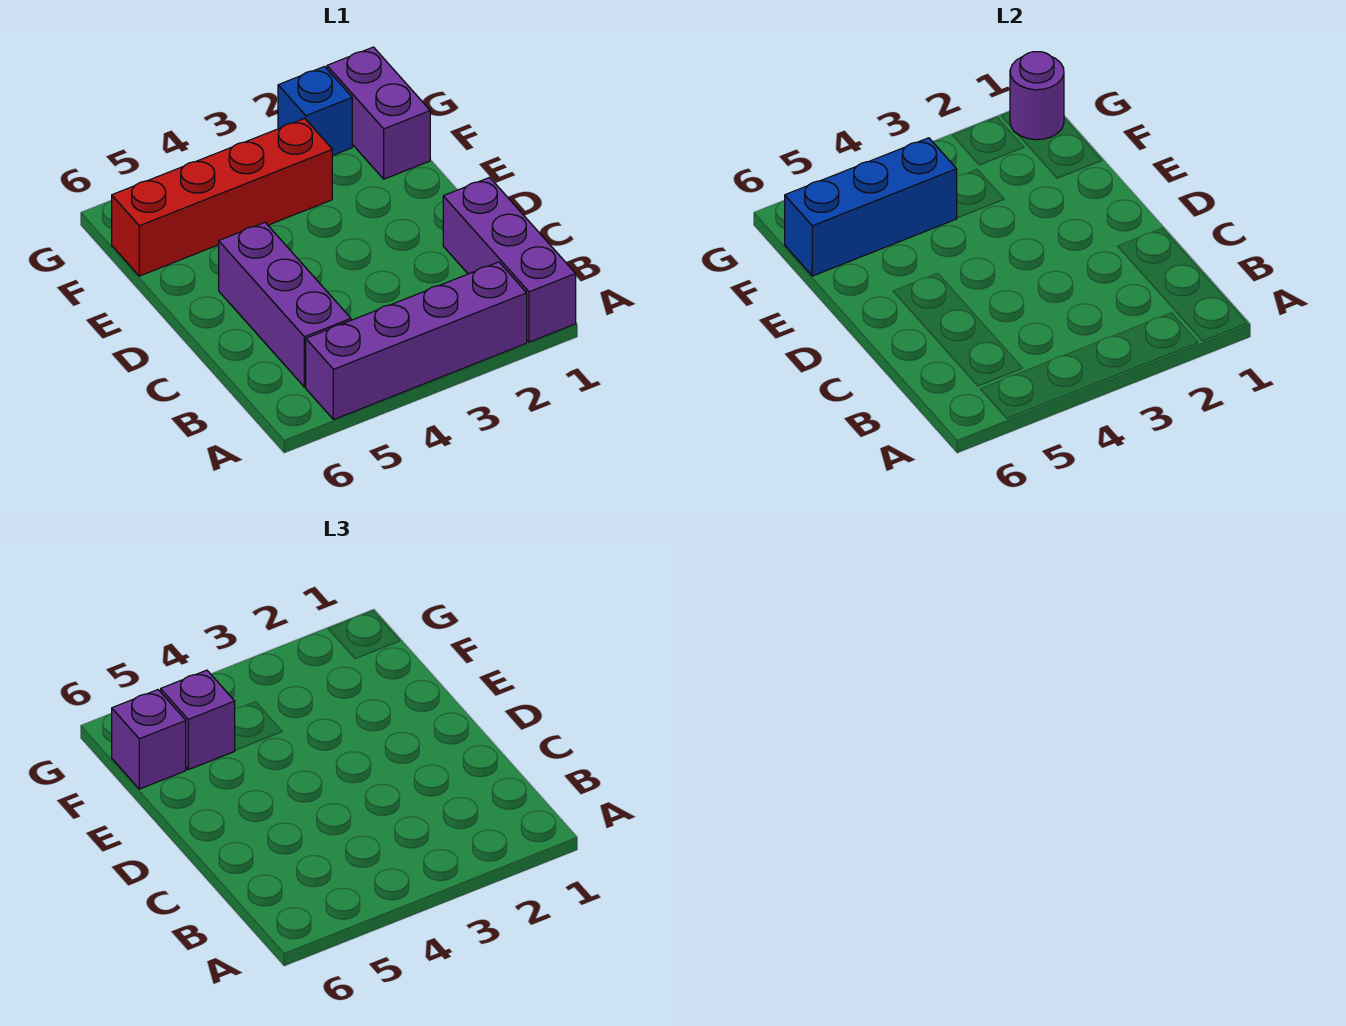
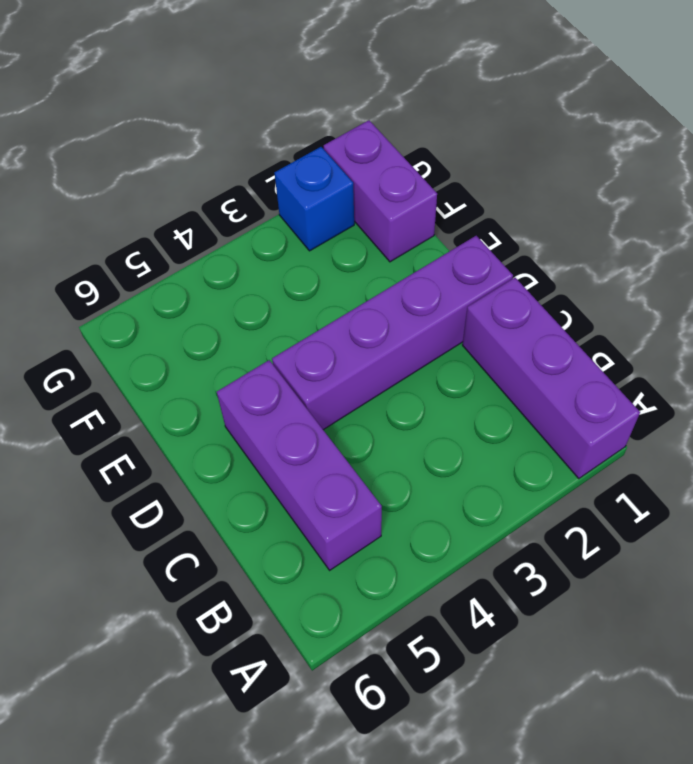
purple brick D1:D4 level 1 -> purple brick A2:A5 level 1
none -> red brick F3:F6 level 1
none -> blue brick F4:F6 level 2

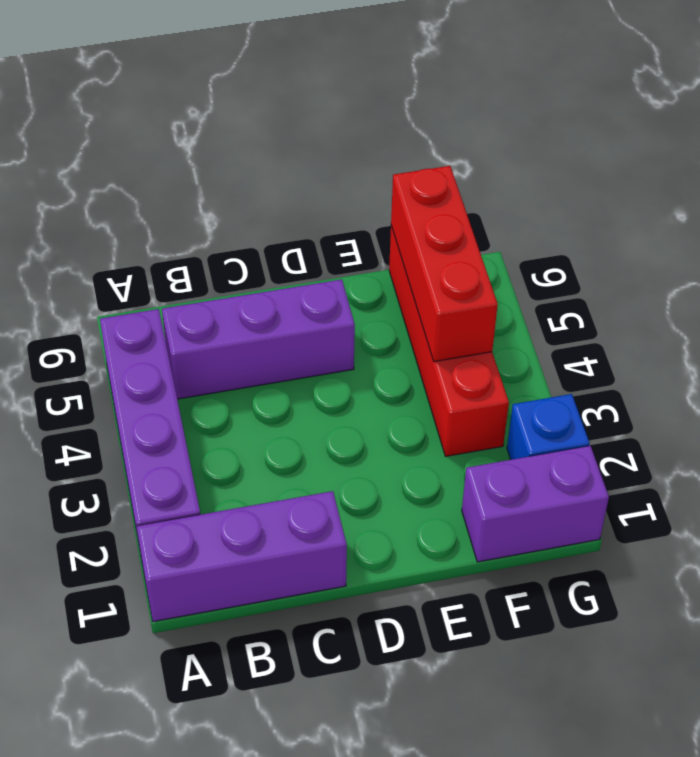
red brick F4:F6 level 2 -> blue brick F4:F6 level 2
none -> purple round brick G1 level 2
none -> purple brick F5 level 3

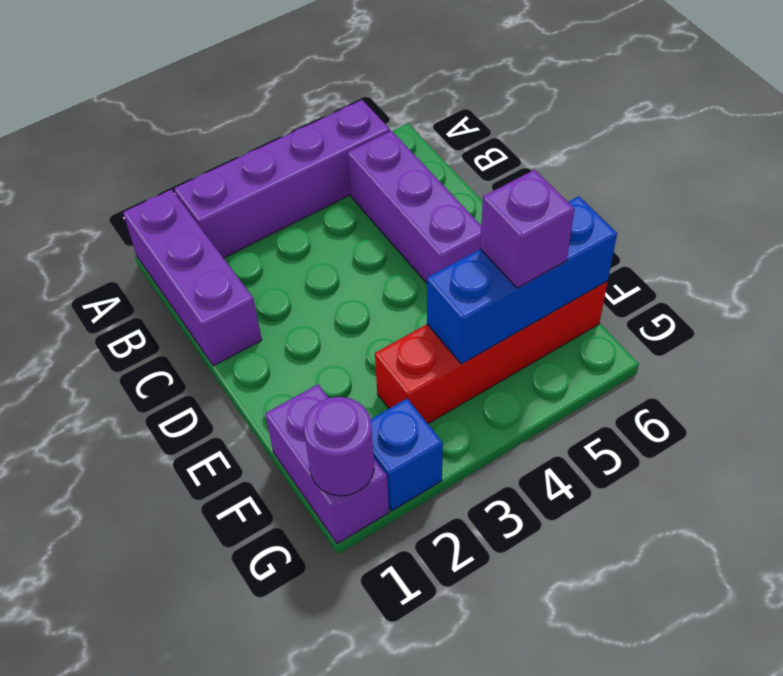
none -> purple brick F6 level 3

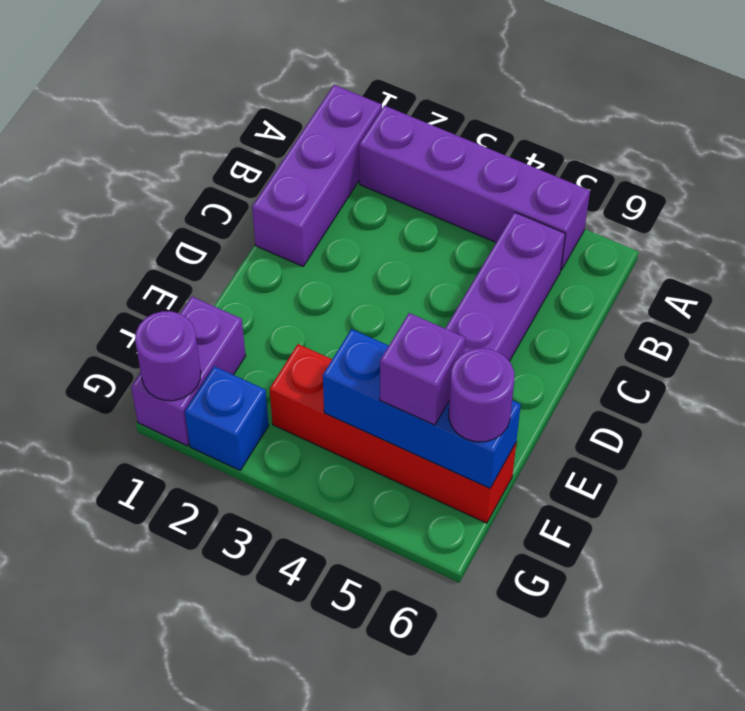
purple round brick F6 level 3 -> purple brick F6 level 3

